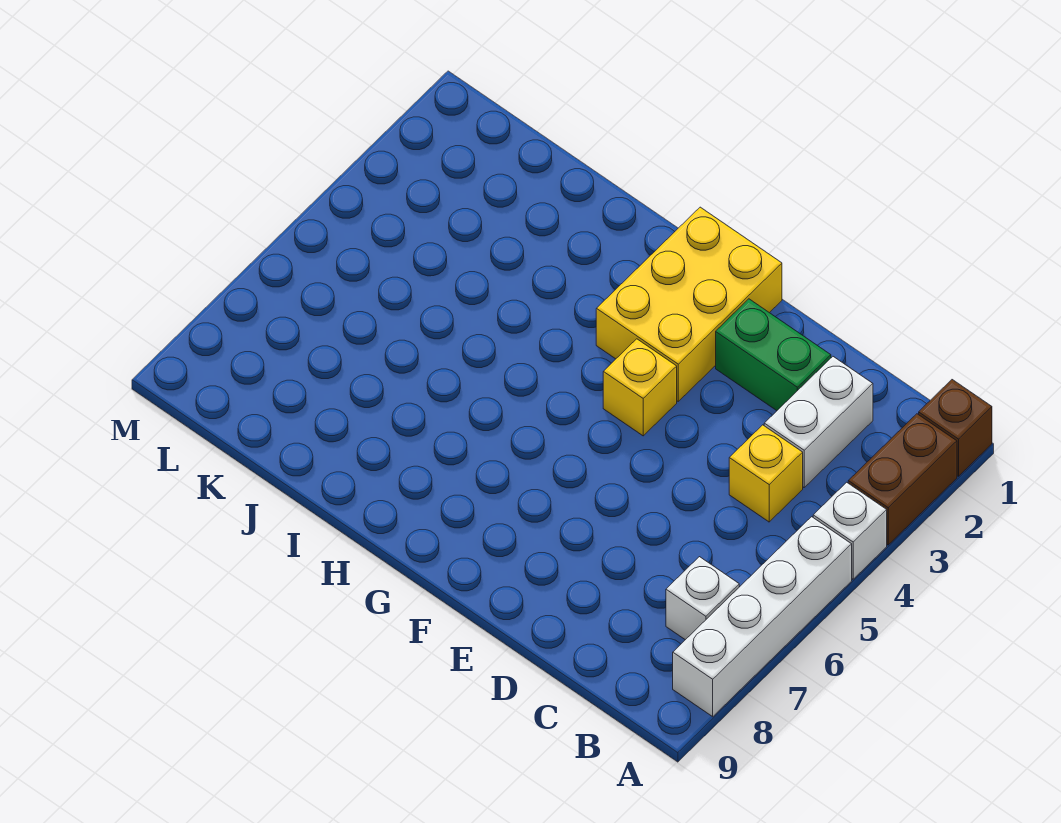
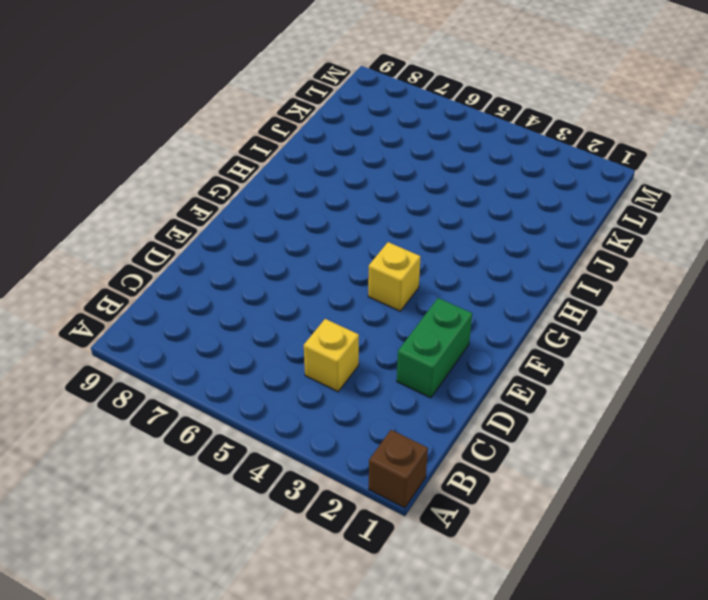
none -> brown brick A2:A3 level 1
none -> white brick A4 level 1

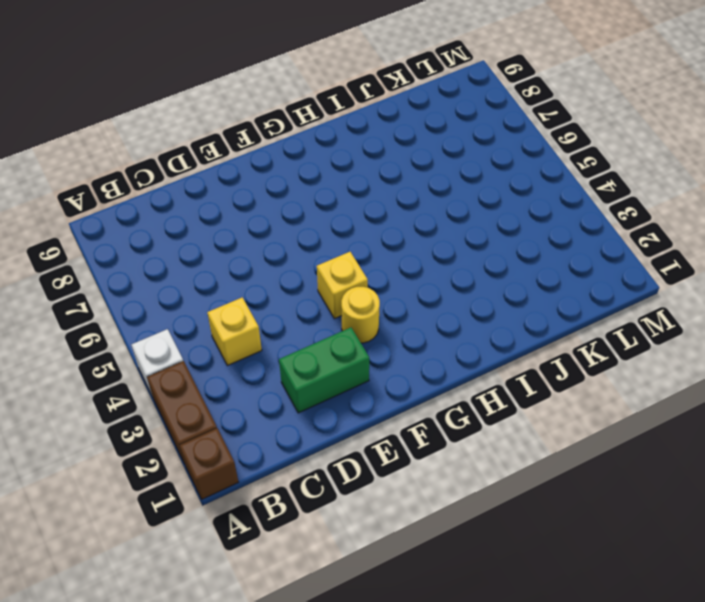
yellow round brick F3 level 1 -> yellow brick F1:G3 level 1
none -> white brick A5:A8 level 1
none -> white brick B7 level 1

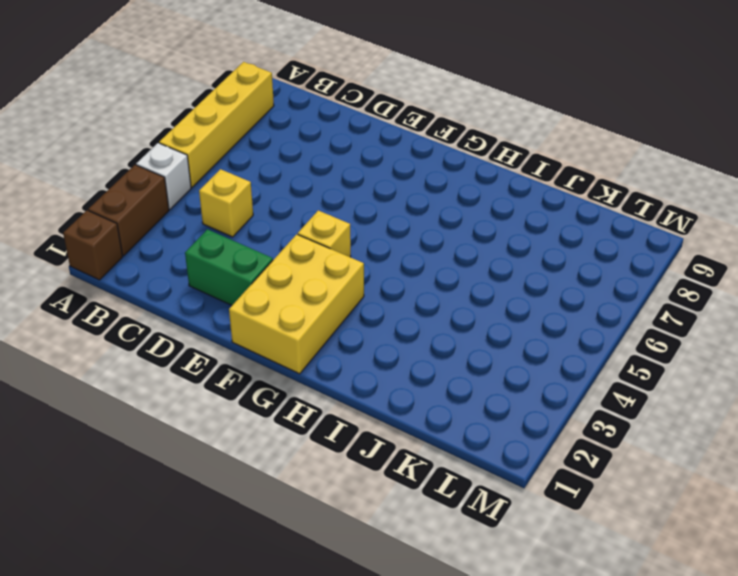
yellow brick A5:A8 level 1 -> white brick A5:A8 level 1
none -> white brick B7 level 1
none -> white brick C2:C3 level 1

